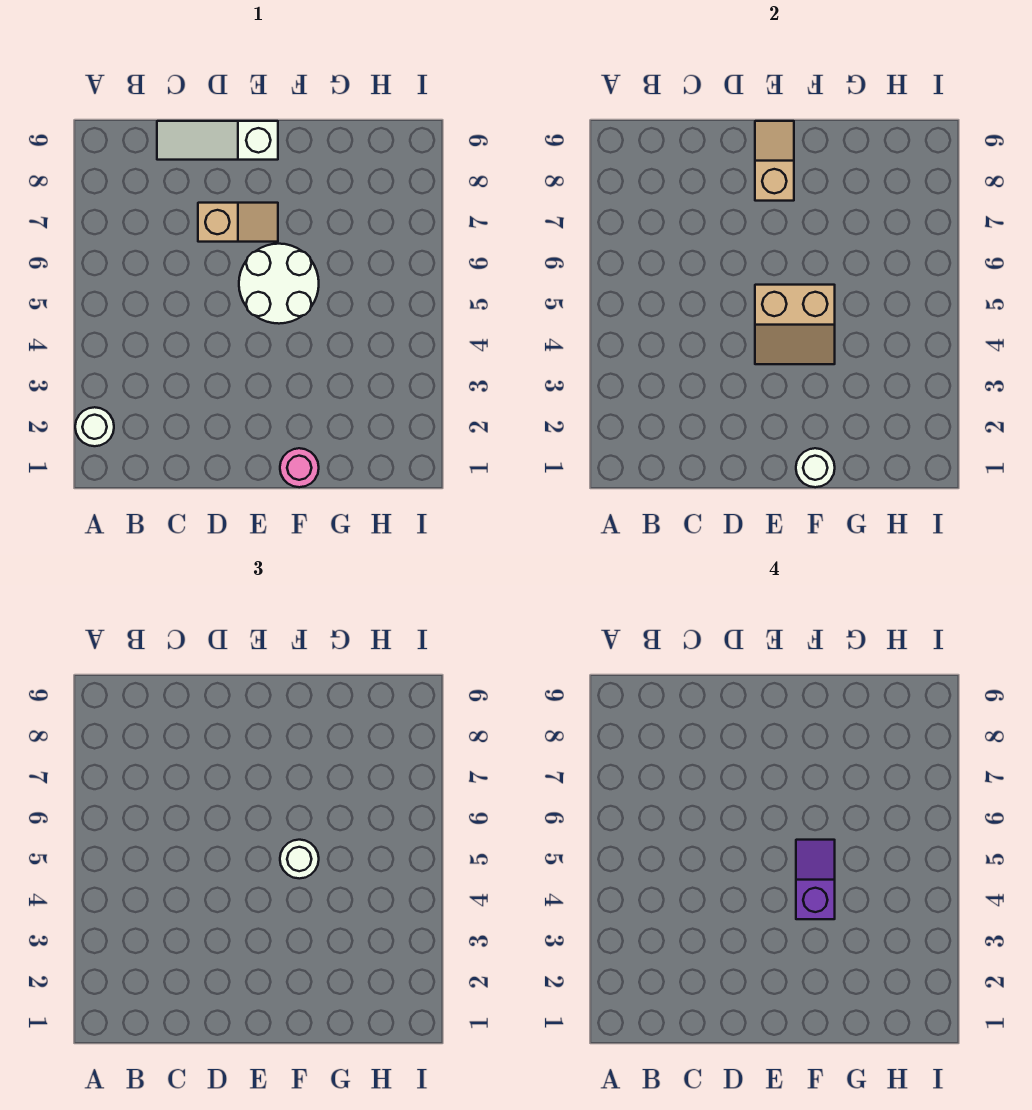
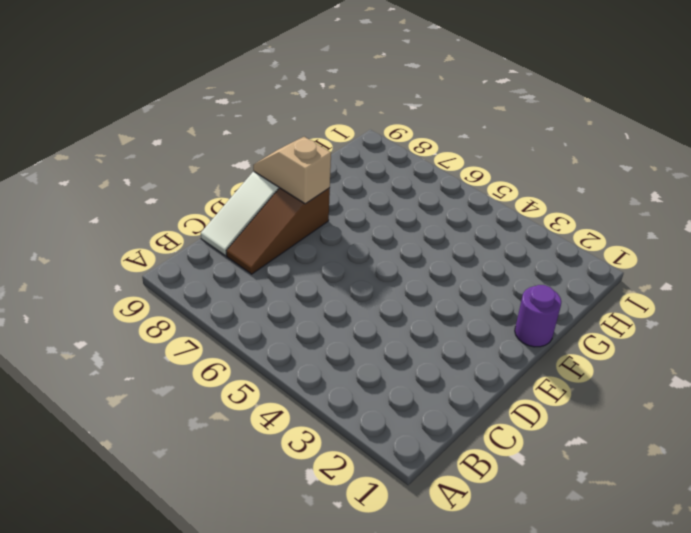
brown slope C8:E8 level 1 top E -> none
purple round brick F1 level 1 -> pink round brick F1 level 1
none -> white round brick A2 level 1
none -> tan slope D7:E7 level 1 top D

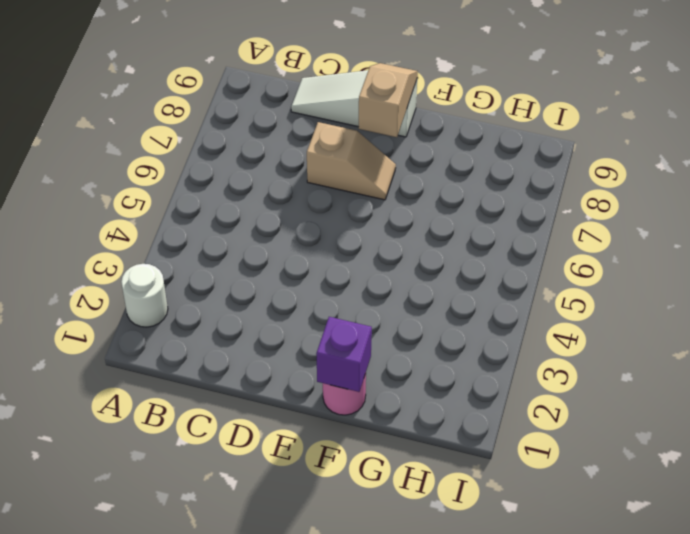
purple brick F1 level 2 -> white round brick F1 level 2
none -> white round brick E5:F6 level 1
none -> tan slope E4:F5 level 2 top 5

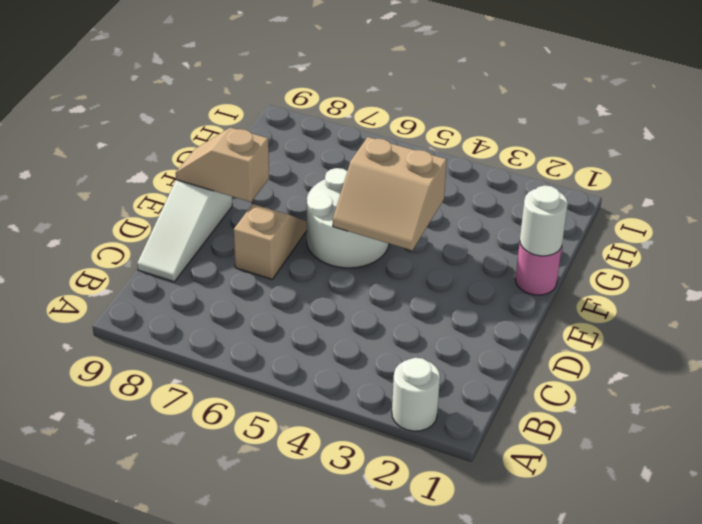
tan slope E4:F5 level 2 top F -> tan slope E4:F5 level 2 top 5
none -> white round brick F5 level 3
none -> purple slope F4:F5 level 4 top 4

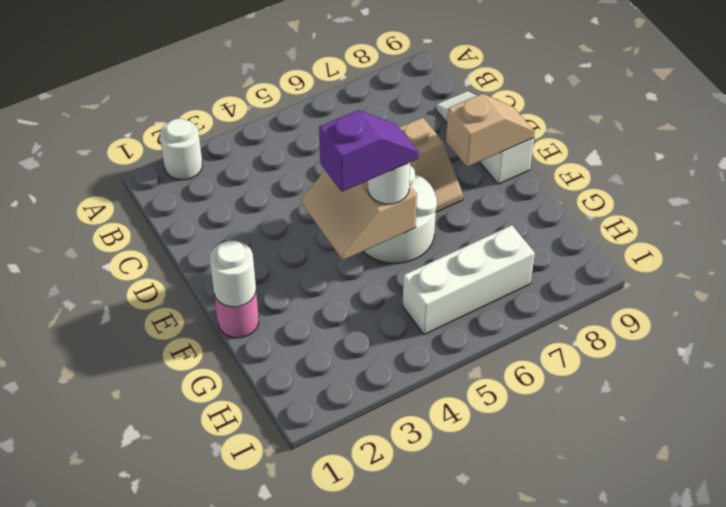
white brick H5:H7 level 1 -> none

